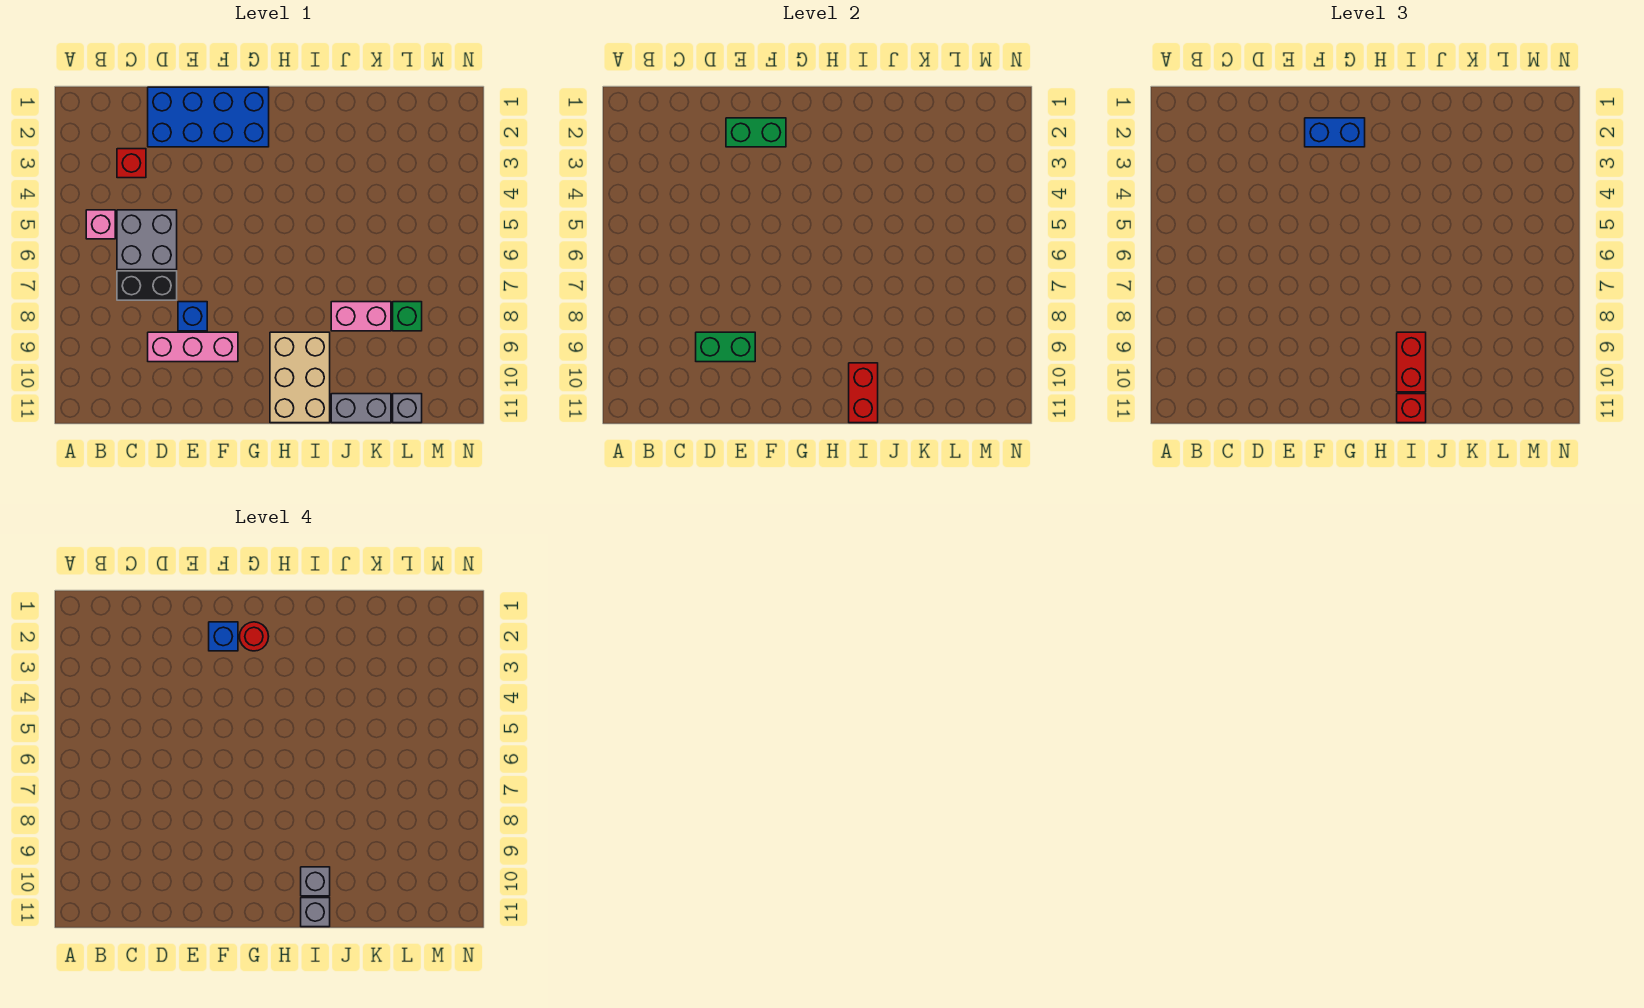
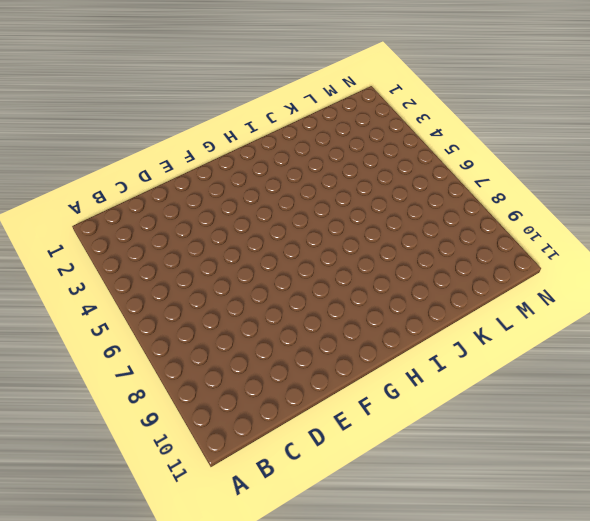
none -> pink brick B5 level 1
none -> red brick C3 level 1
none -> grey brick C5:D6 level 1

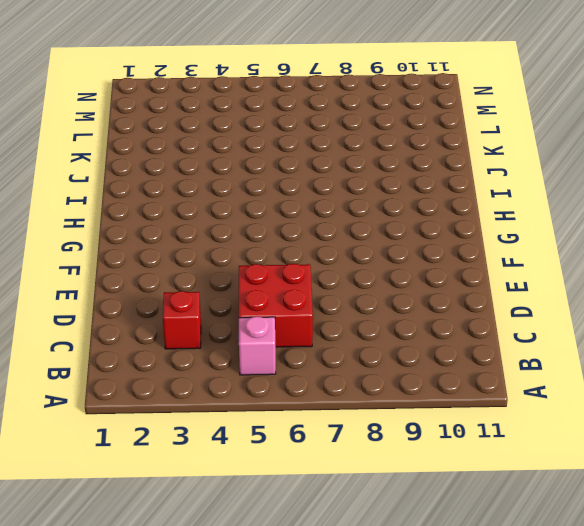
red brick C5:D6 level 1 -> grey brick C5:D6 level 1
none -> black brick C7:D7 level 1
none -> blue brick D1:G2 level 1
none -> pink brick D9:F9 level 1

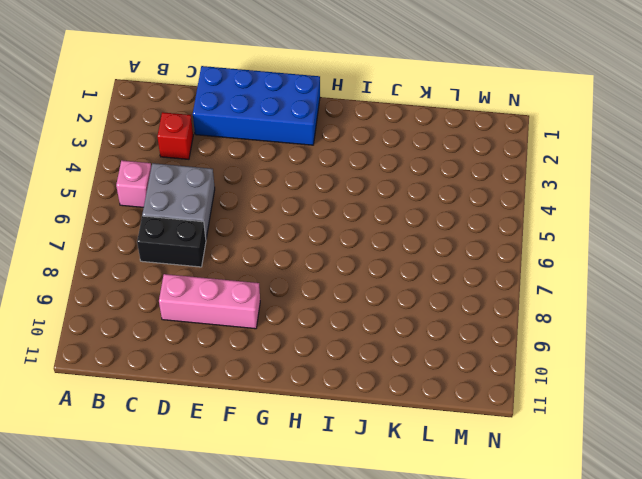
none -> blue brick E8 level 1
none -> tan brick H9:I11 level 1
none -> pink brick J8:K8 level 1

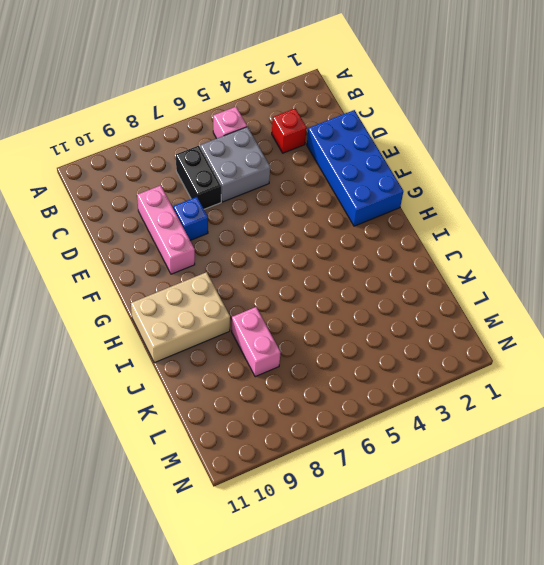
none -> grey brick J11:K11 level 1
none -> green brick L8 level 1
none -> grey brick L11 level 1

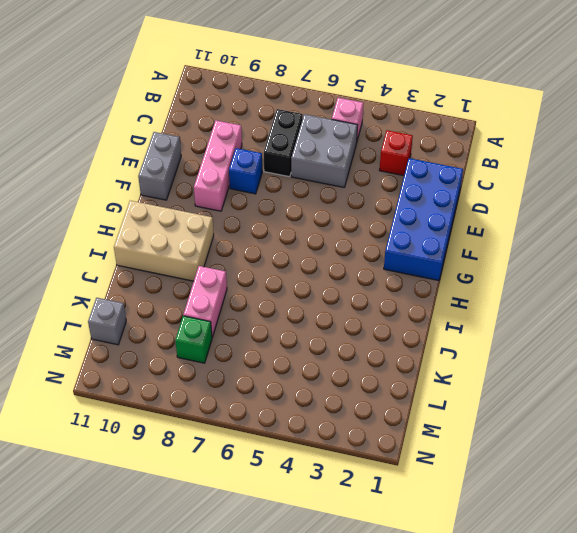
grey brick E11:F11 level 1 -> grey brick J11:K11 level 1
none -> green brick D9:E9 level 2
none -> green brick E2:F2 level 2
none -> red brick I10:I11 level 2

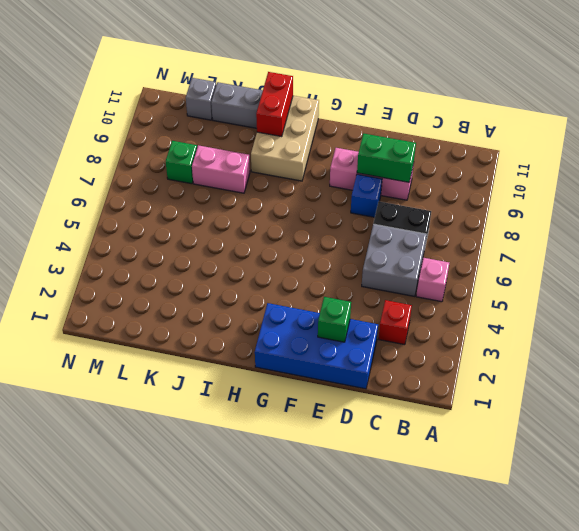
green brick E2 level 2 -> green brick E2:F2 level 2
none -> blue brick F2:G2 level 3
none -> red brick I9:I10 level 3
none -> red brick I11 level 3

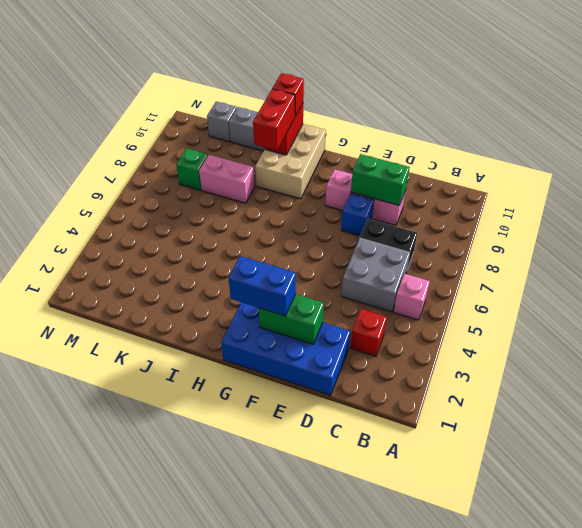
none -> blue brick F2 level 4
none -> red round brick G2 level 4
none -> grey brick I10 level 4

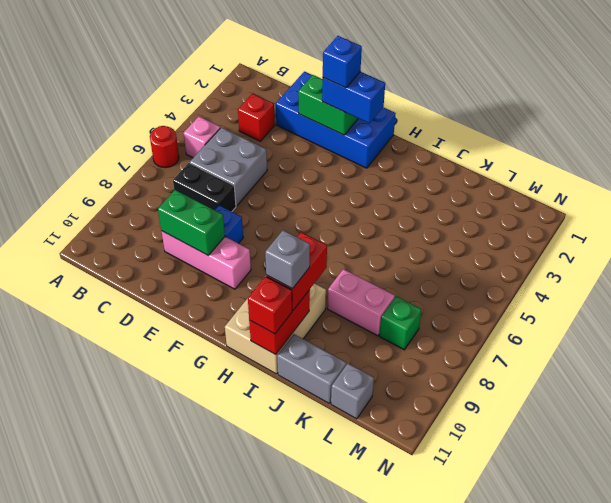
red round brick A6 level 1 -> red round brick G2 level 4
none -> grey brick I11 level 4

